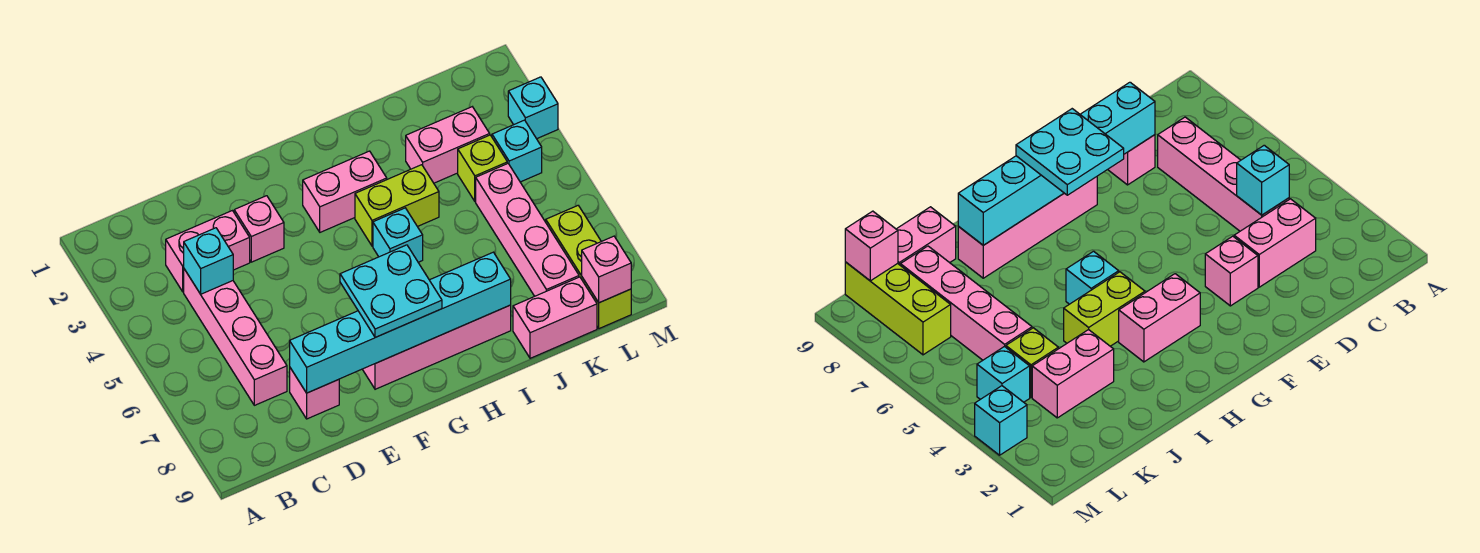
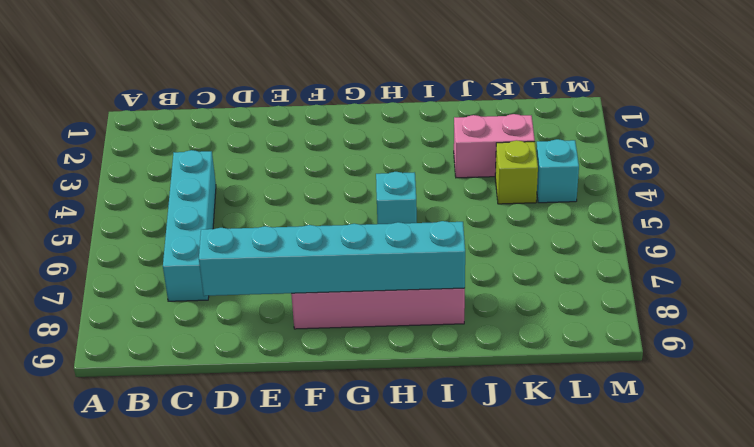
cyan brick C4:C7 level 1 -> pink brick C4:C7 level 1
none -> pink brick C3:D3 level 1
none -> pink brick D8 level 1
none -> pink brick E3 level 1

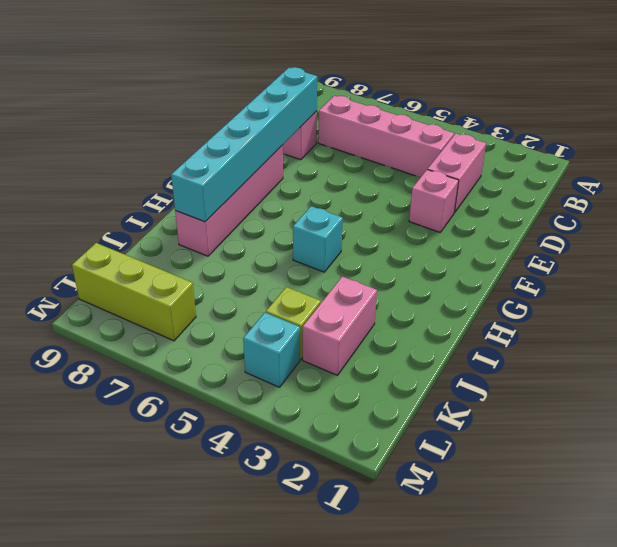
none -> pink brick G3:H3 level 1
none -> lime brick H4:I4 level 1
none -> pink brick J9:K9 level 1

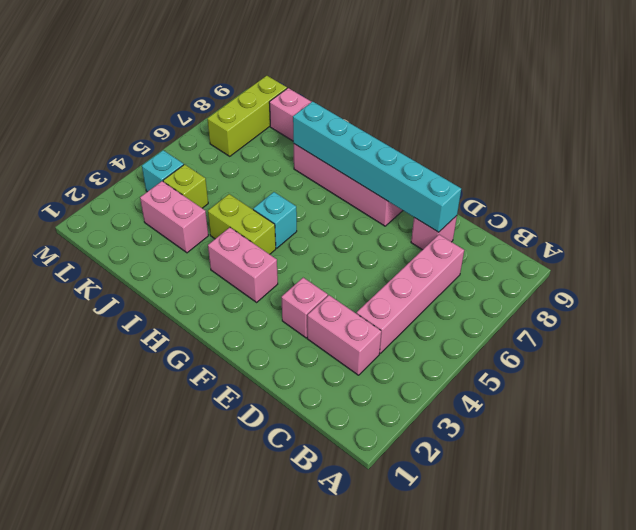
none -> pink brick K5:K8 level 1
none -> cyan brick M3 level 1
none -> cyan brick C4 level 2

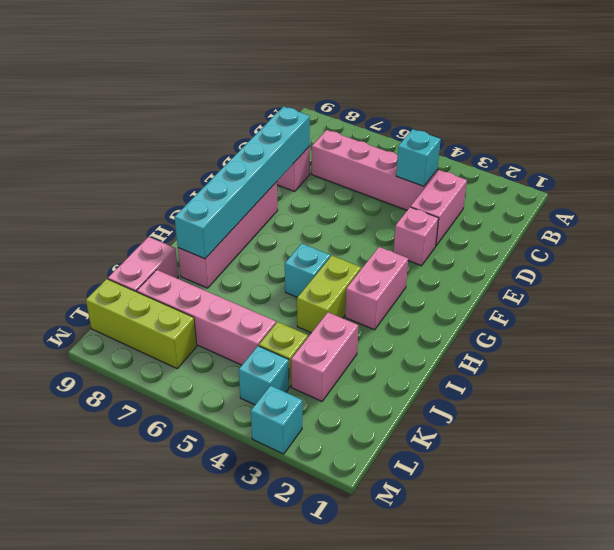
none -> pink brick L9 level 2
none -> cyan plate F7:G8 level 3

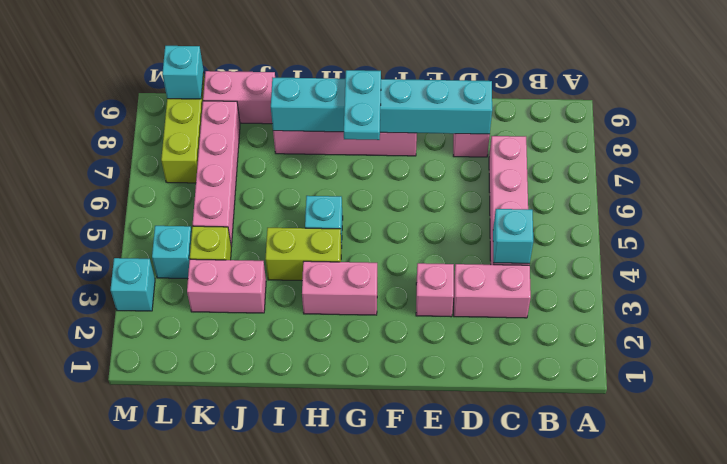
cyan plate G7:G8 level 3 -> cyan plate F7:G8 level 3
cyan brick L9 level 2 -> pink brick L9 level 2

